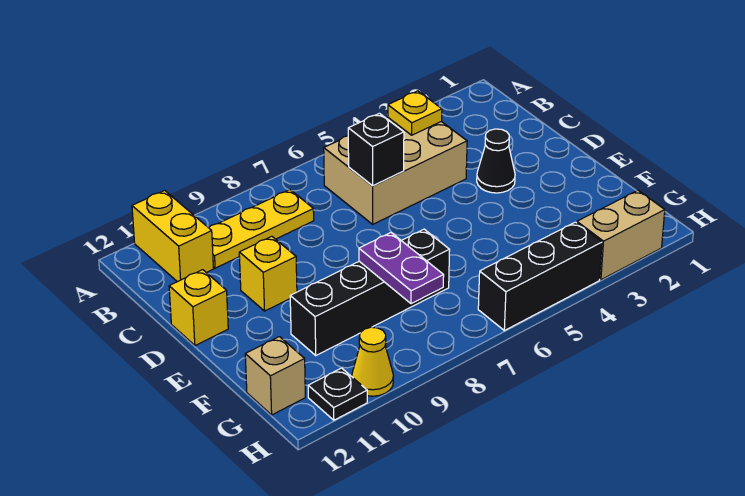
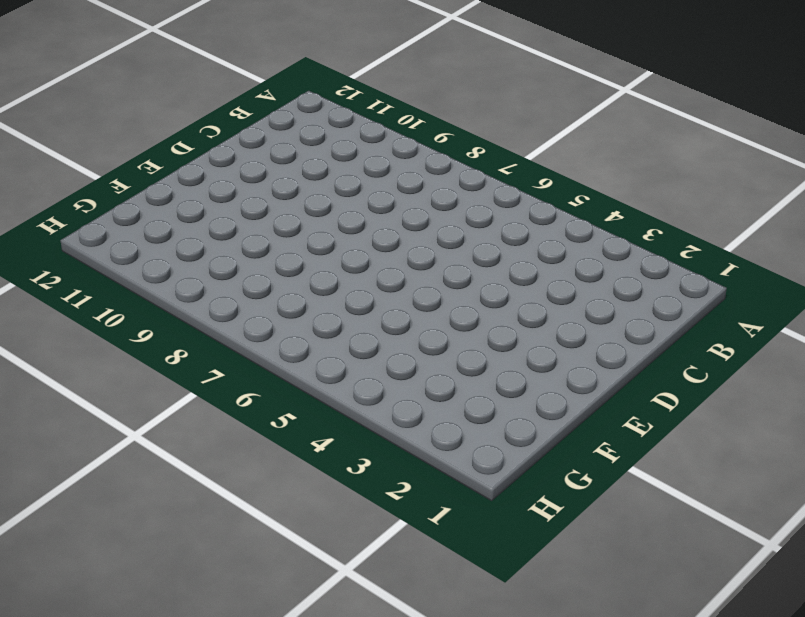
none -> yellow brick A11:B11 level 1
none -> tan brick B4:C6 level 1
none -> yellow plate B8:B10 level 1

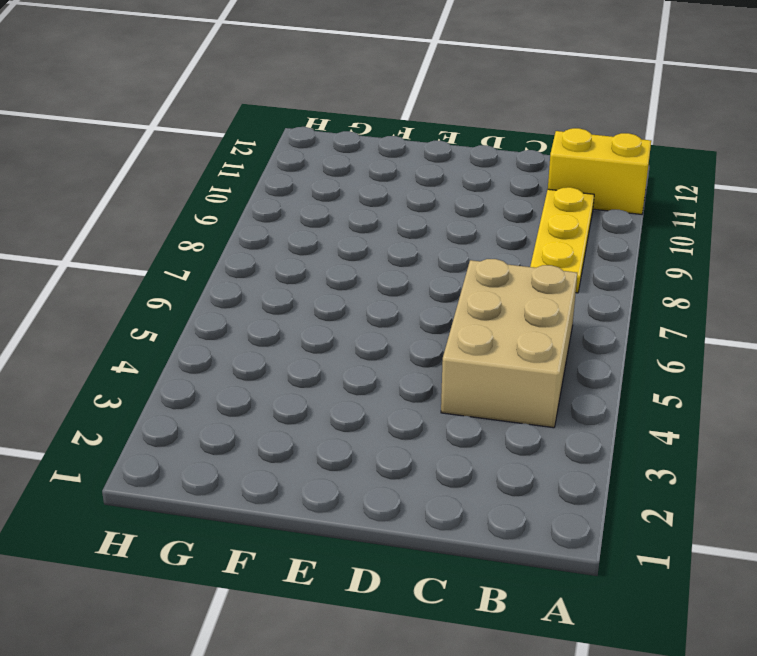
none -> black cone D3 level 1
none -> yellow brick D10 level 1
none -> yellow brick D12 level 1

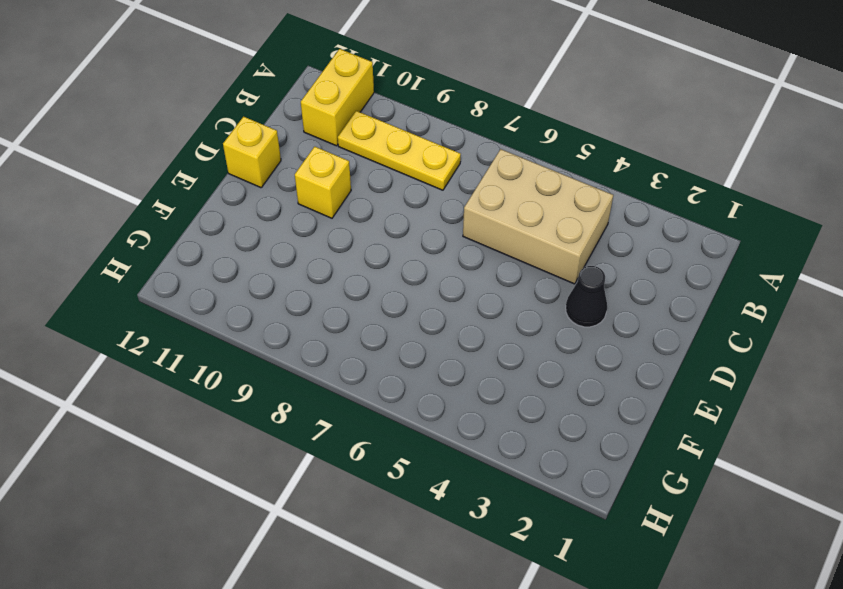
none -> black brick F7:F10 level 1
none -> tan brick G12 level 1
none -> tan brick H2:H3 level 1

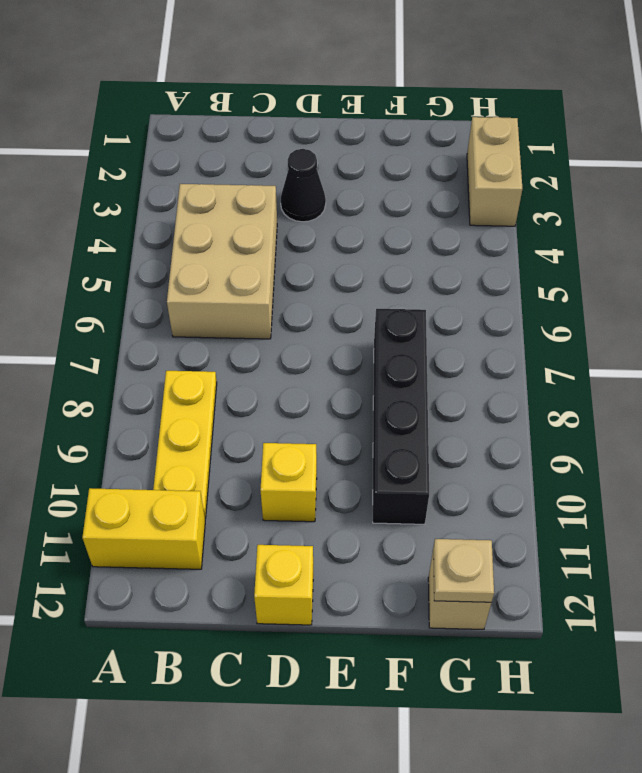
tan plate G12 level 2 -> none
none -> black brick H4:H6 level 1
none -> yellow cone H10 level 1
none -> black plate H11 level 1

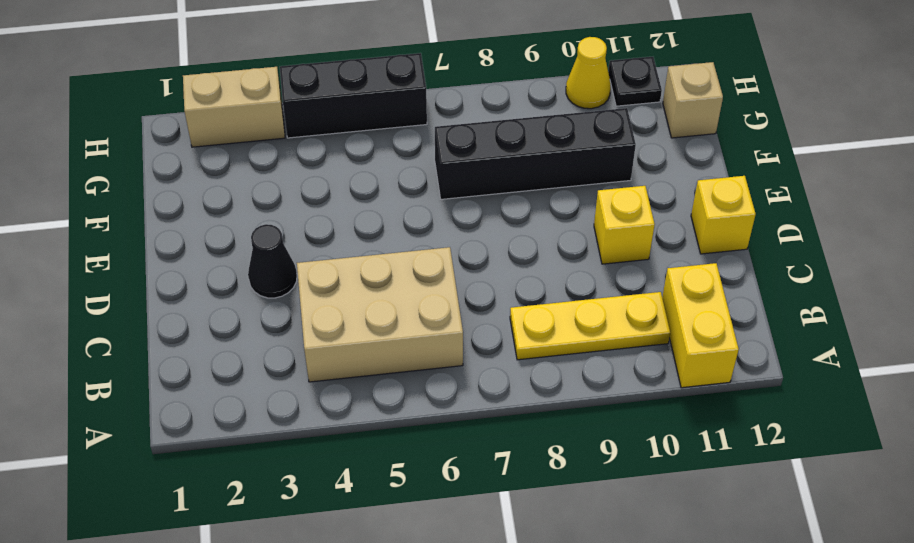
none -> yellow plate B4 level 2
none -> black brick C6 level 2
none -> purple plate F8:G8 level 2

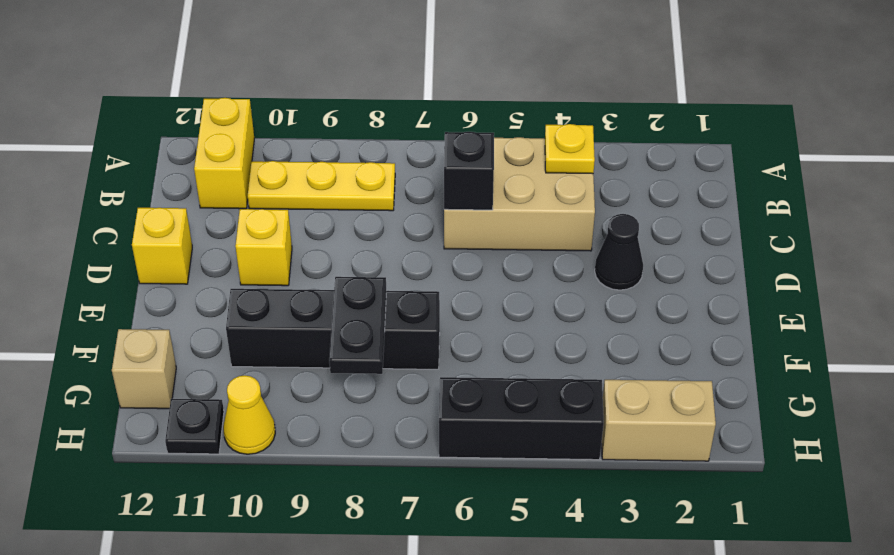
black plate F8:G8 level 2 -> purple plate F8:G8 level 2

